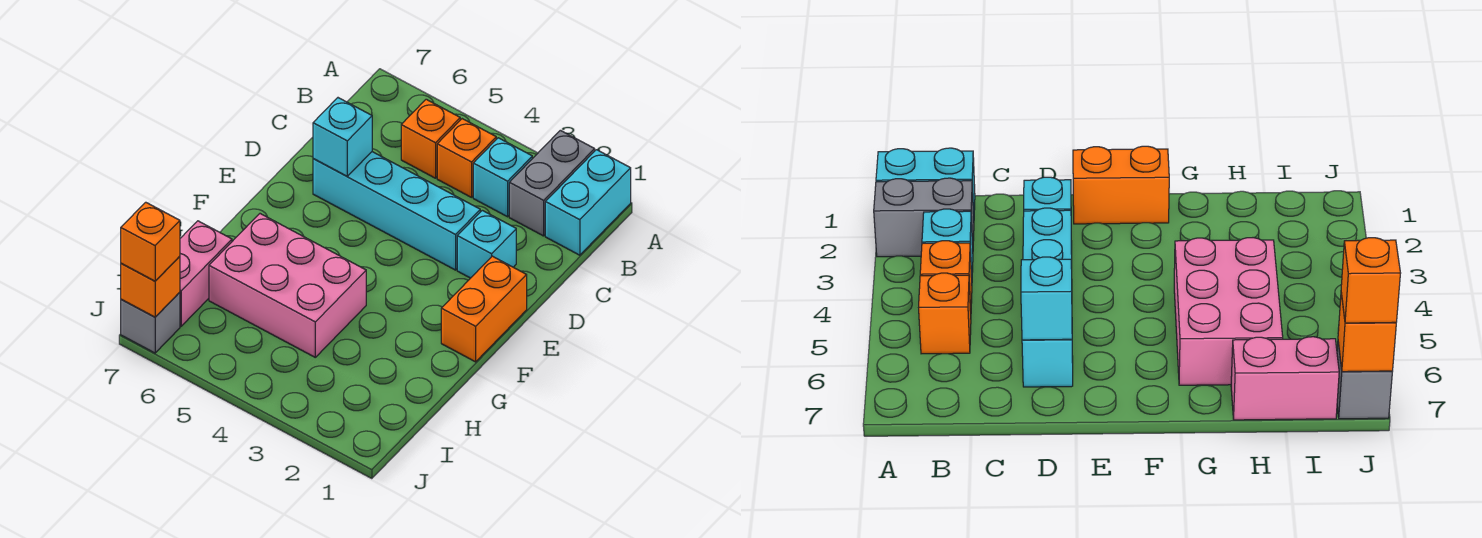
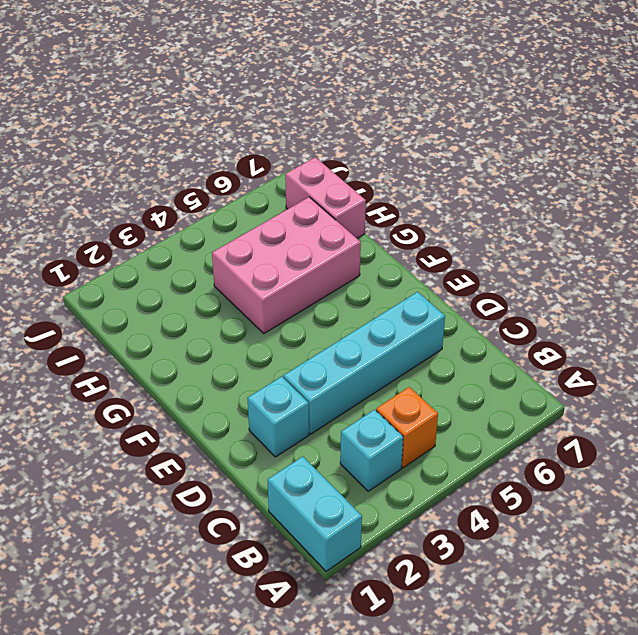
none -> grey brick A2:B2 level 1
none -> orange brick B5 level 1
none -> orange brick E1:F1 level 1

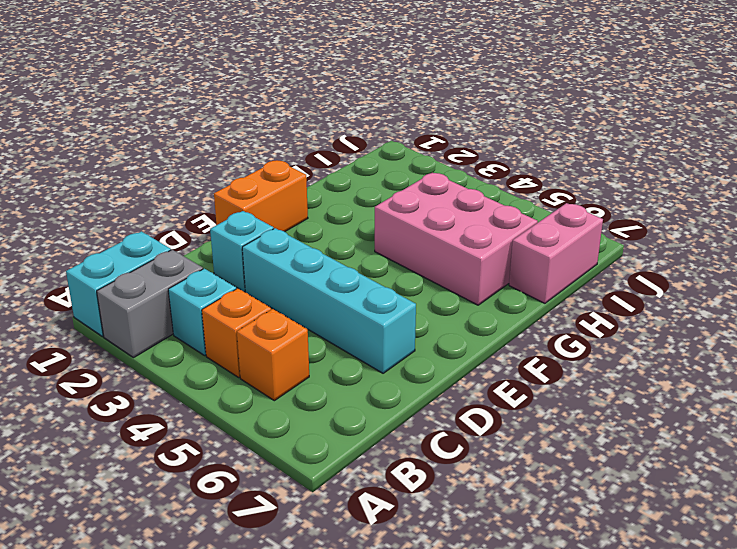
none -> grey brick J7 level 1
none -> cyan brick D6 level 2
none -> orange brick J7 level 2

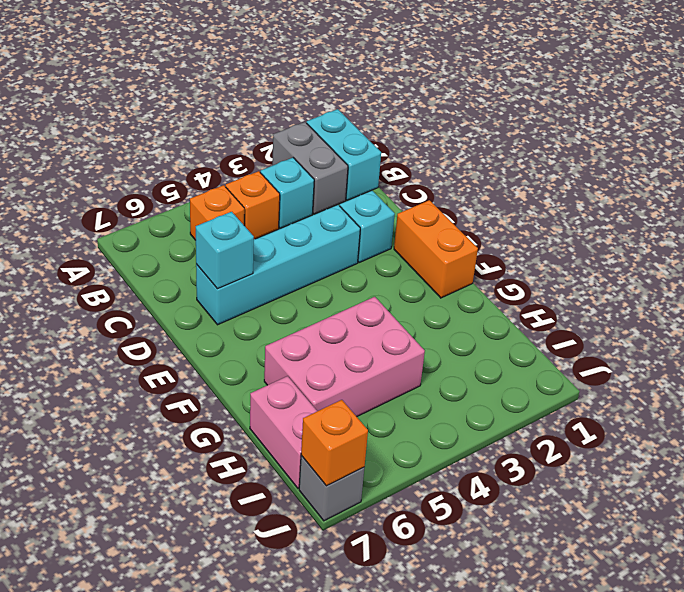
none -> orange brick J7 level 3

